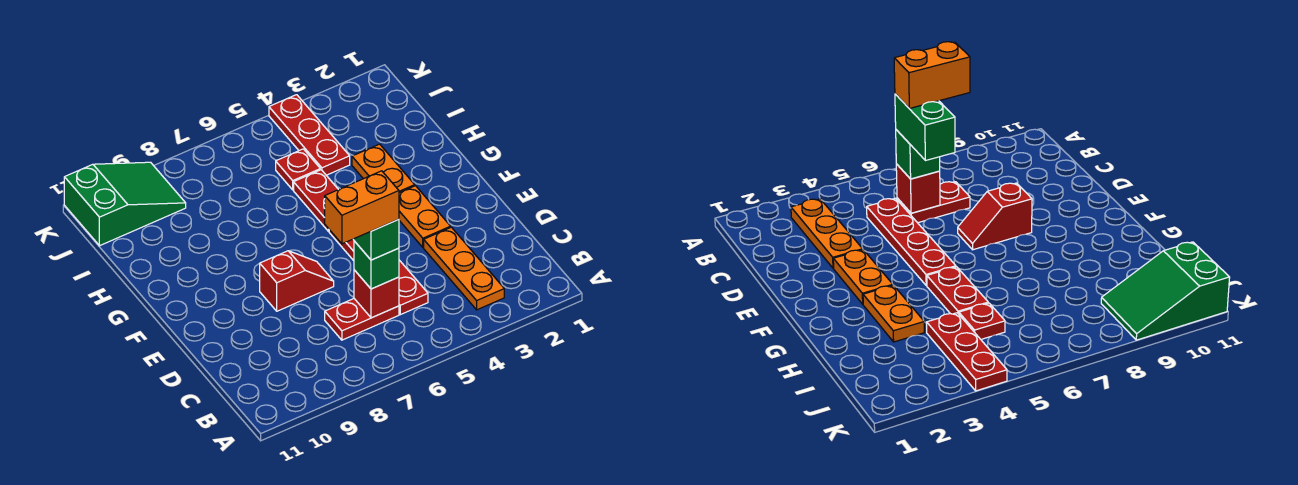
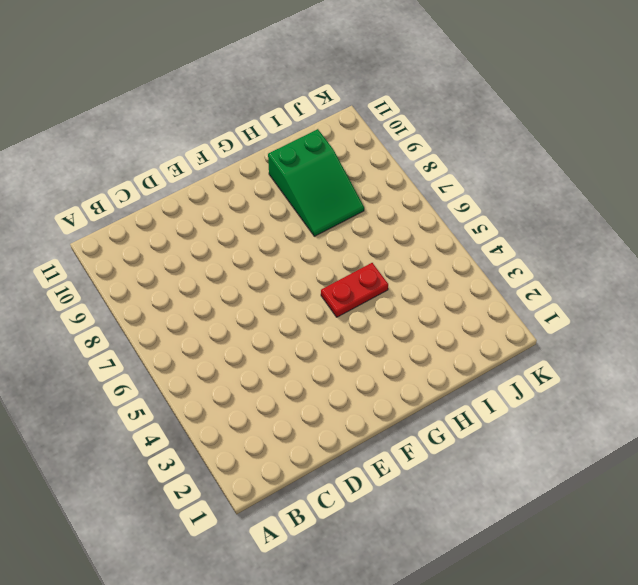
green slope H8:I10 level 1 top 10 -> green slope J9:K11 level 1 top 11
none -> orange plate B3:D3 level 1
none -> red plate C5:F5 level 1
none -> red plate C6:C7 level 1

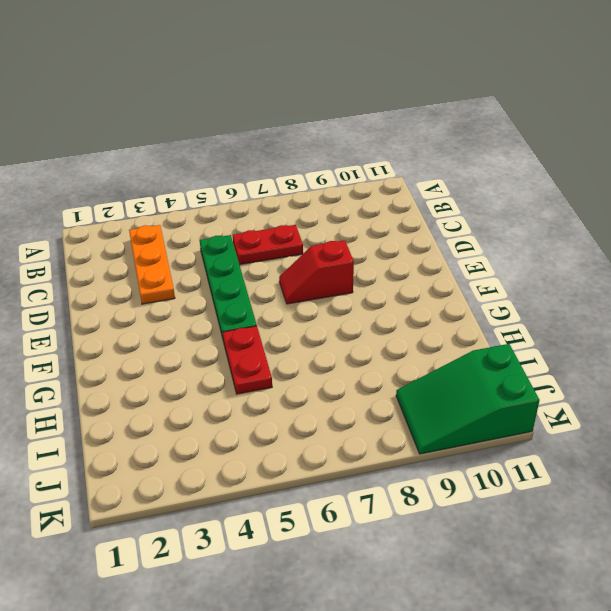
green plate C5:F5 level 1 -> red plate C5:F5 level 1
none -> orange plate E3:F3 level 1
none -> orange plate G3:H3 level 1
none -> red plate I4:K4 level 1

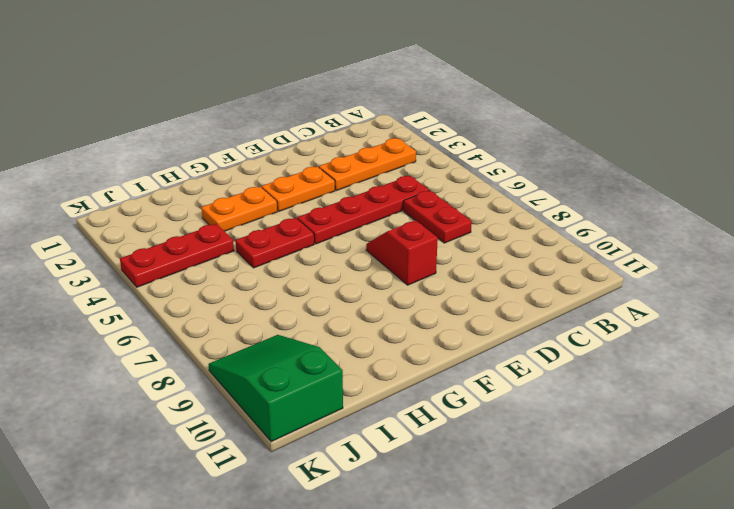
none -> red plate I5 level 1
none -> red brick C6 level 2
none -> green brick C6 level 3

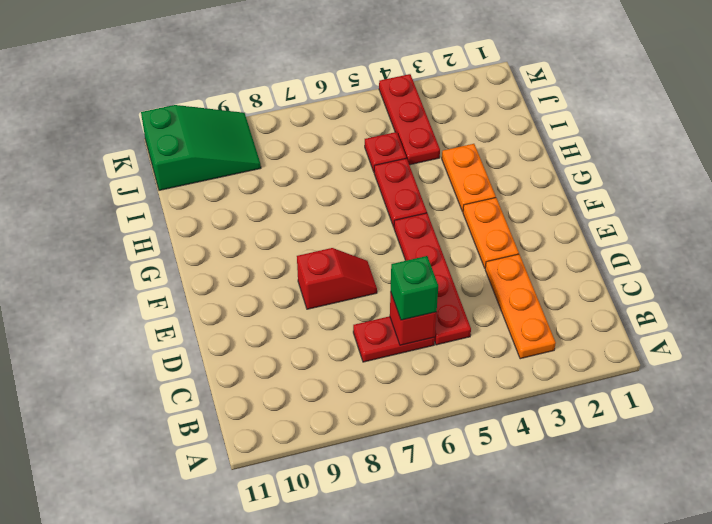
none -> green brick C6:D6 level 4
none -> orange brick C6:C7 level 5

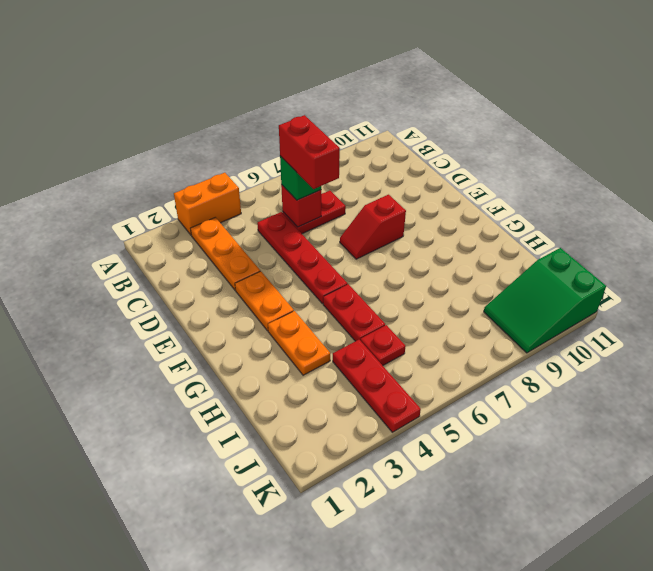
orange brick A3:A4 level 1 -> orange brick C6:C7 level 5
red brick C6:D6 level 4 -> green brick C6:D6 level 4

